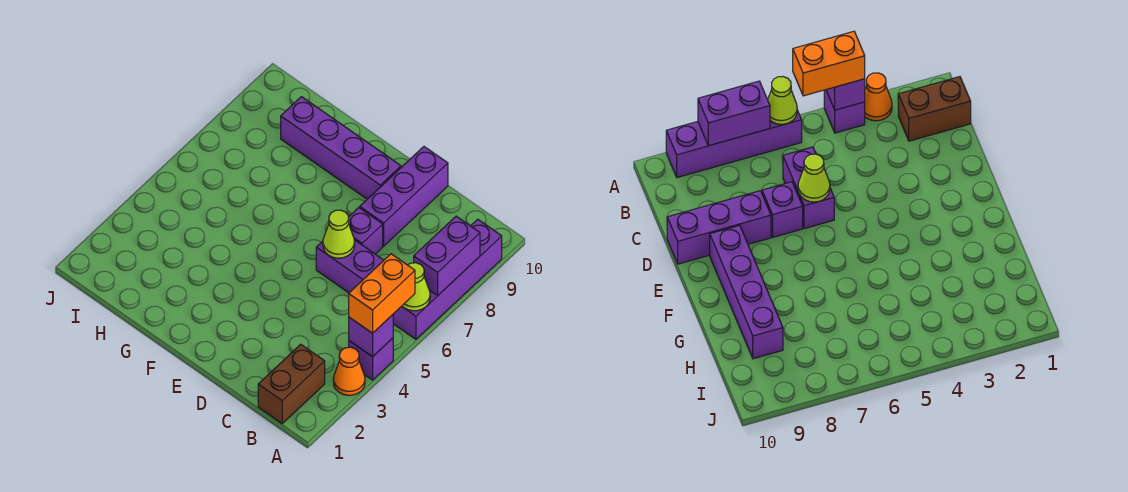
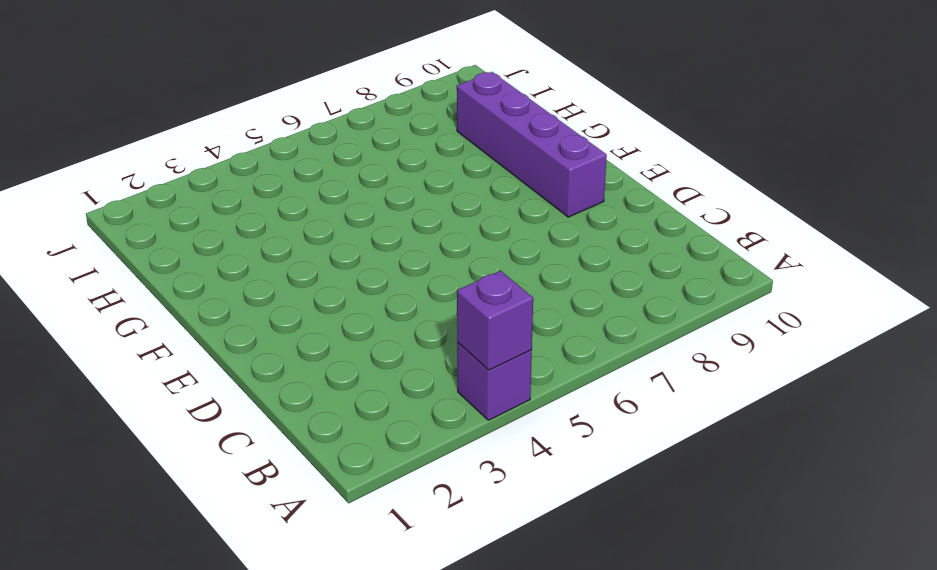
none -> orange cone A3 level 1
none -> purple brick A6:A9 level 1
none -> brown brick B1:B2 level 1

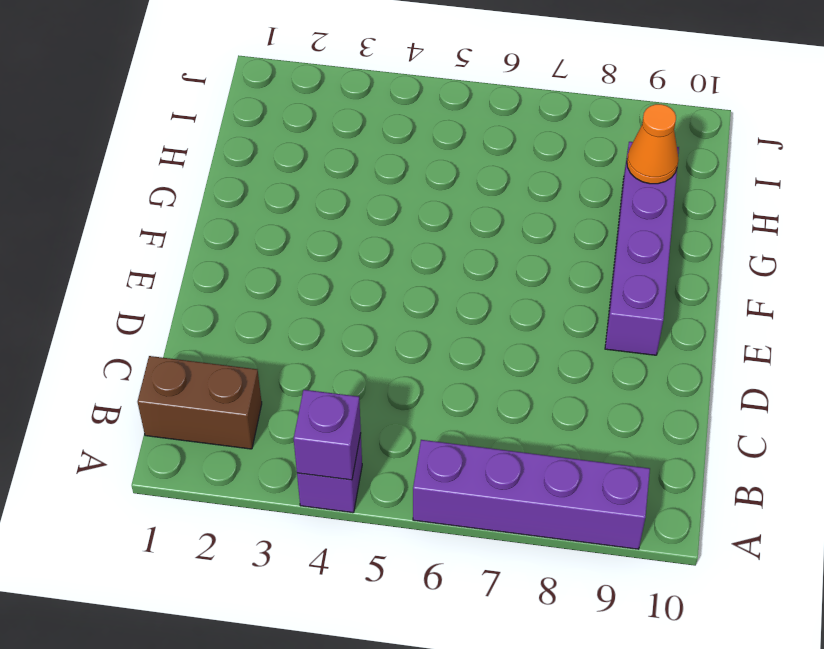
orange cone H9 level 2 -> orange cone A3 level 1
none -> purple brick C6:D6 level 1
none -> purple brick D7 level 1
none -> purple brick D8:D10 level 1

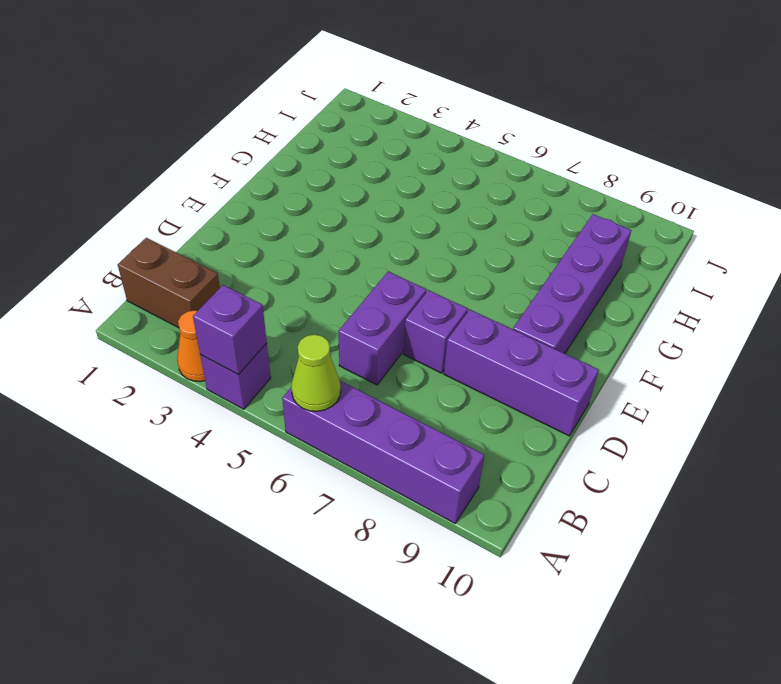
none -> purple brick A7:A8 level 2
none -> lime cone D6 level 2
none -> orange brick A4:A5 level 3

